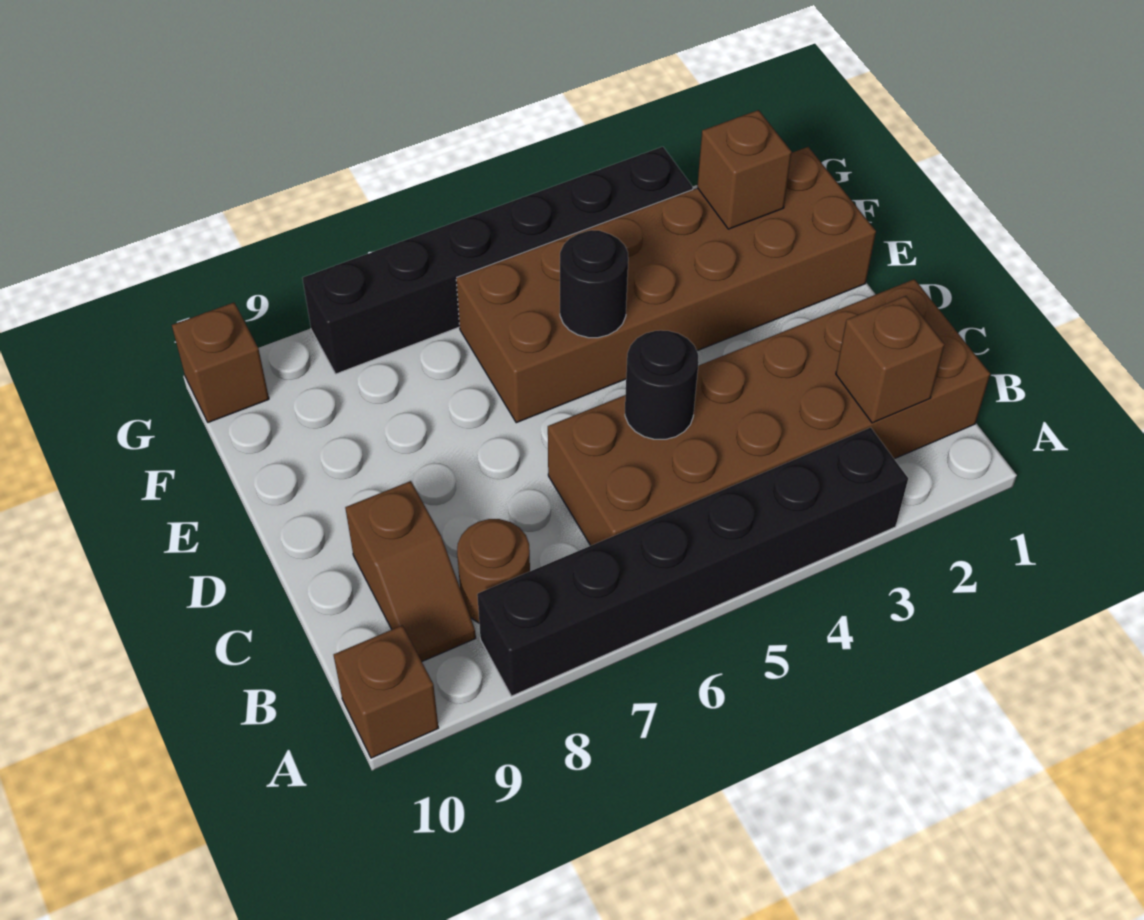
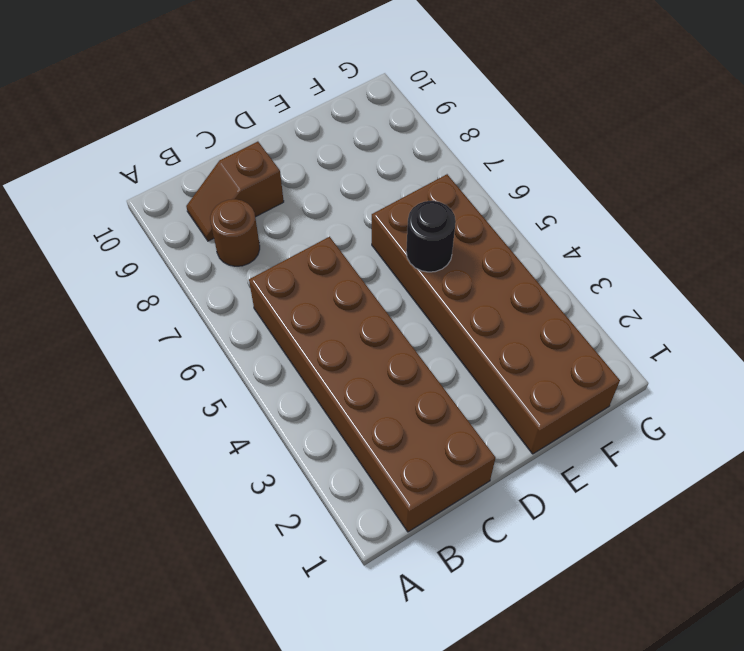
none -> black brick A3:A8 level 1
none -> brown brick A10 level 1
none -> black brick G3:G8 level 1

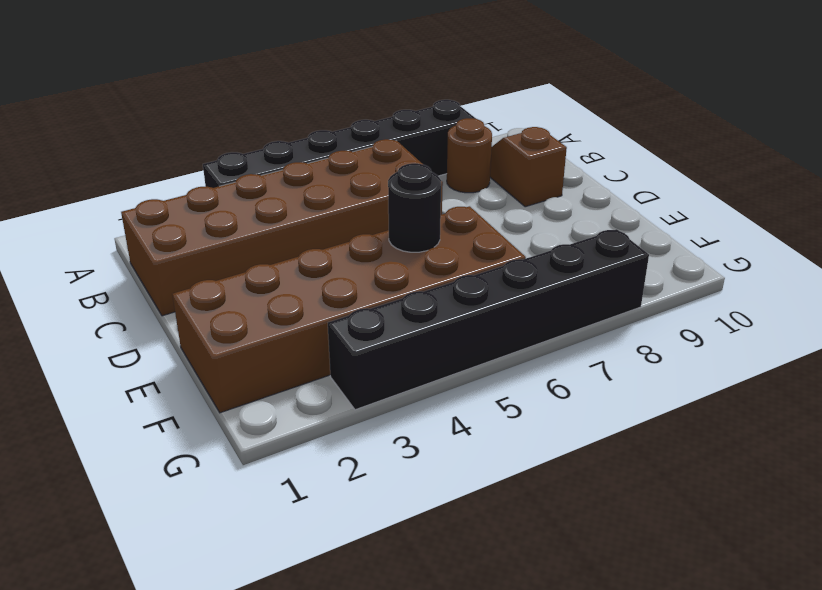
none -> brown brick A10 level 1
none -> brown brick G10 level 1
none -> brown brick B2 level 2

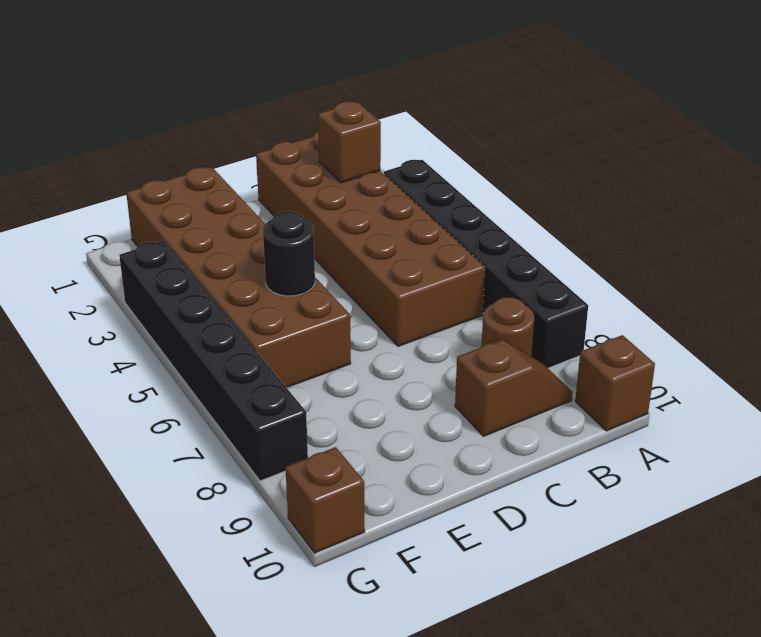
none -> black round brick C5 level 2
none -> brown brick F2 level 2

